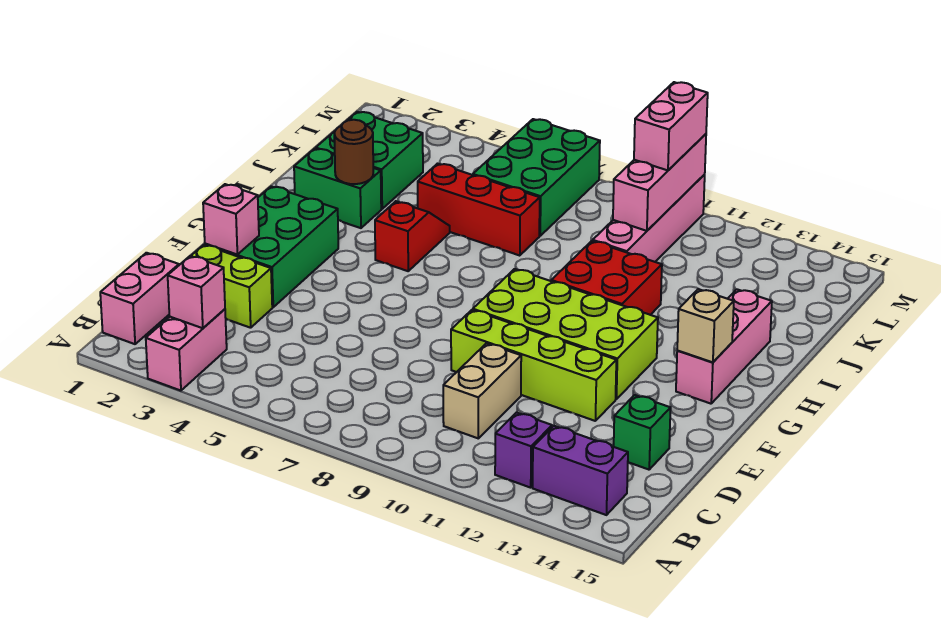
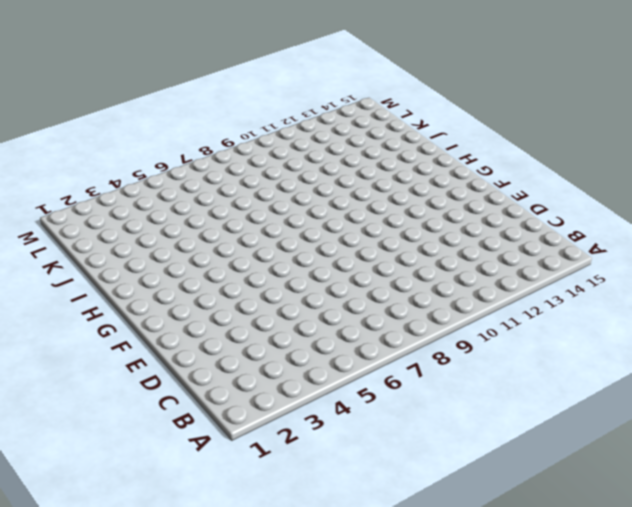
none -> pink brick A3:B3 level 1
none -> pink brick B1:C1 level 1
none -> purple brick B12 level 1

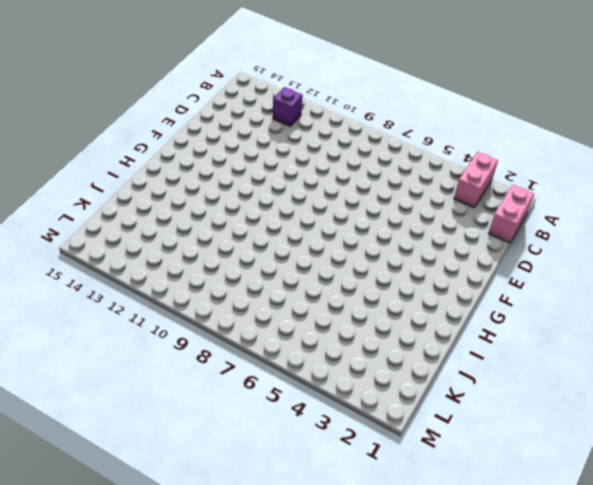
none -> purple brick B13:B14 level 1
none -> tan brick C10:D10 level 1
none -> lime brick D2:D3 level 1

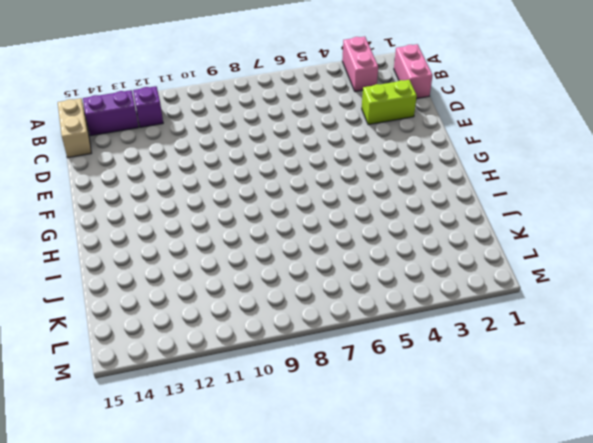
tan brick B15:C15 level 1 -> tan brick C10:D10 level 1
none -> green brick D14 level 1
none -> green brick E2:G3 level 1
none -> lime brick E9:E12 level 1

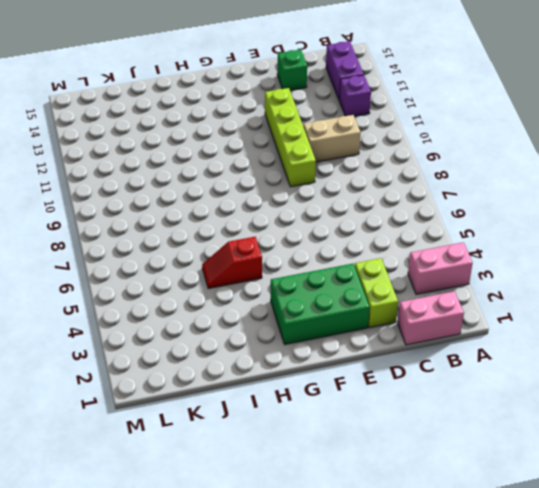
none -> lime brick F9:G12 level 1
none -> pink brick G14:I14 level 1
none -> red brick H10:I11 level 1

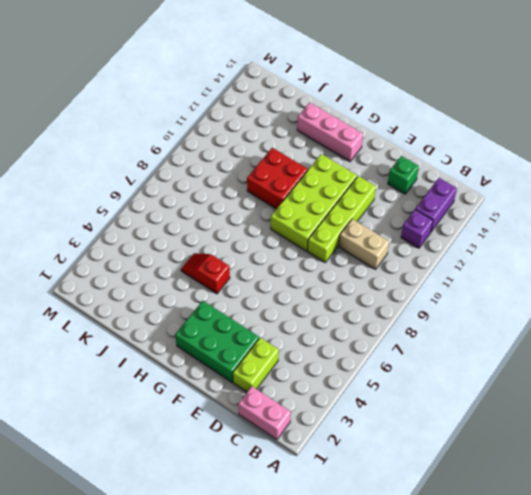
none -> pink brick A3:B3 level 1
none -> green brick I2:I3 level 1
none -> green brick J2:K3 level 1

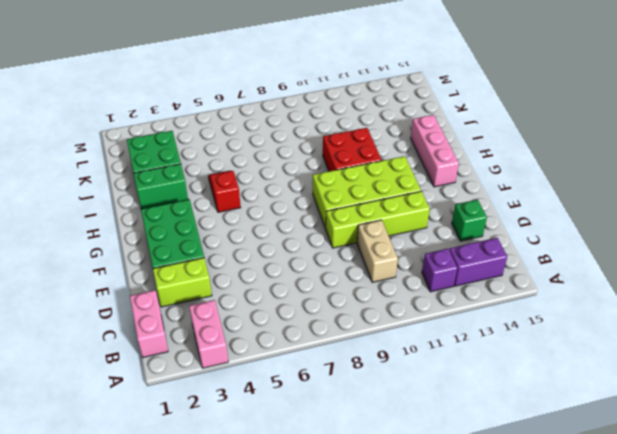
none -> red brick J5:J7 level 1
none -> pink brick J10:M10 level 1
none -> green brick K6:M7 level 1

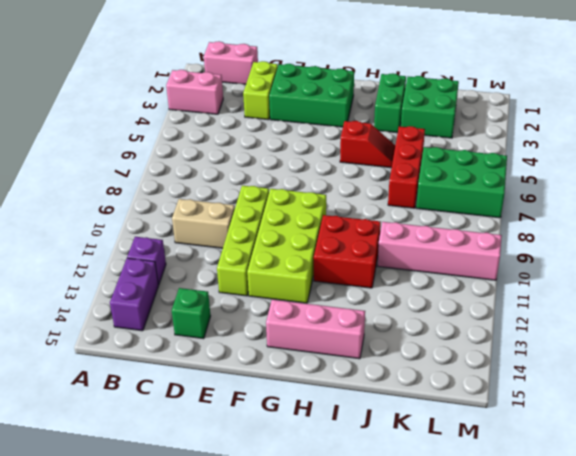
none -> pink brick B3 level 2
none -> pink brick E2 level 2
none -> tan brick G14 level 2

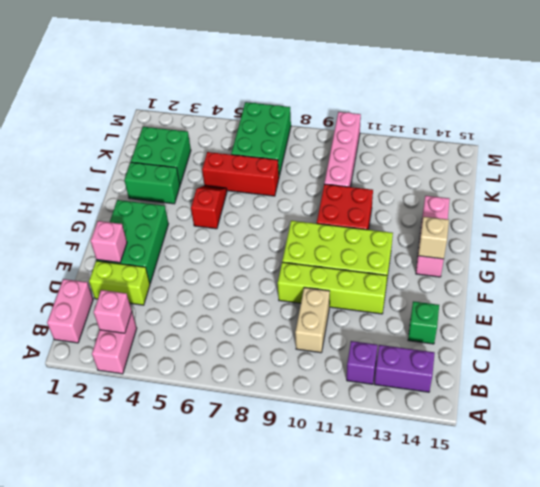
none -> brown round brick I3 level 2
none -> pink brick K10:M10 level 2
none -> pink brick L10:M10 level 3

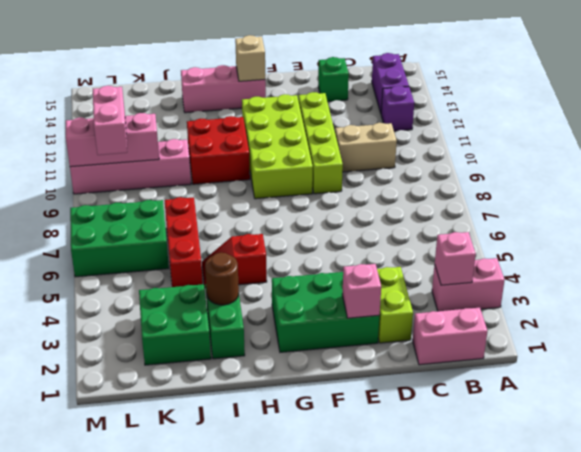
pink brick L9:L10 level 3 -> pink brick L10:M10 level 3

